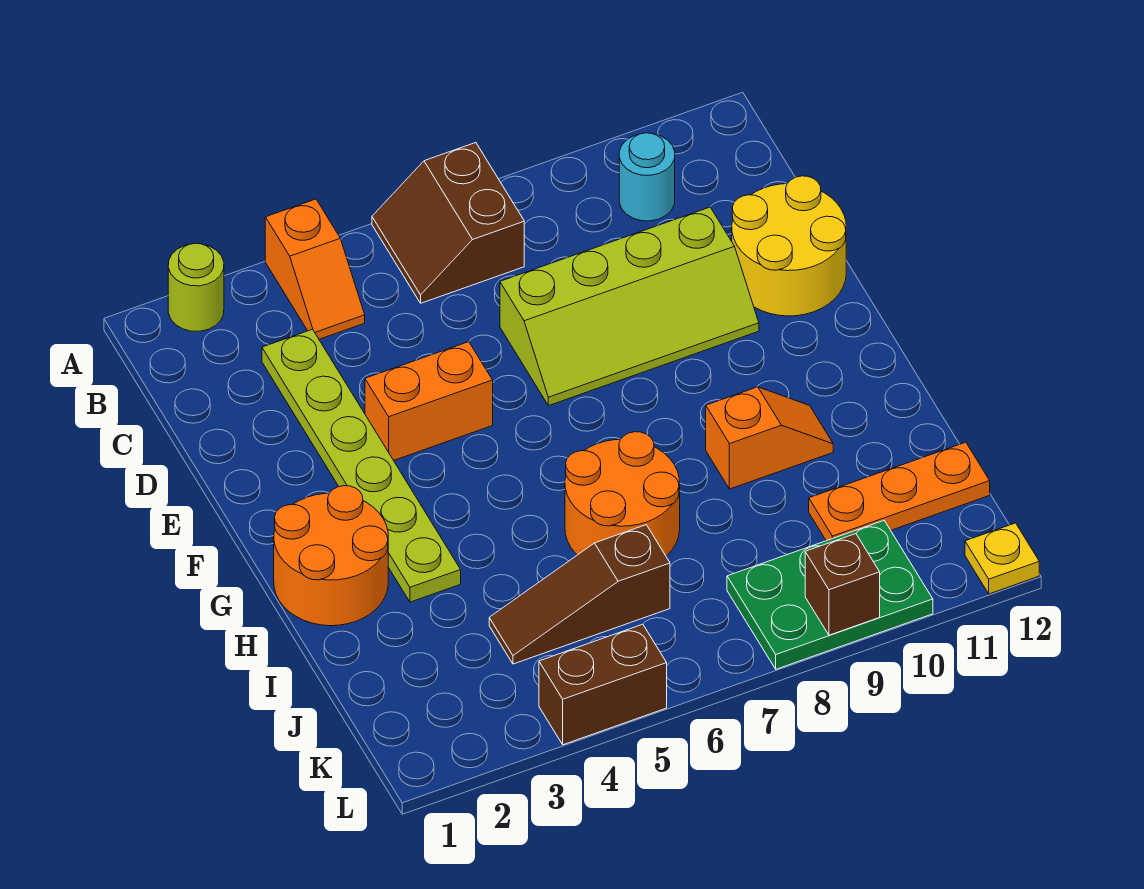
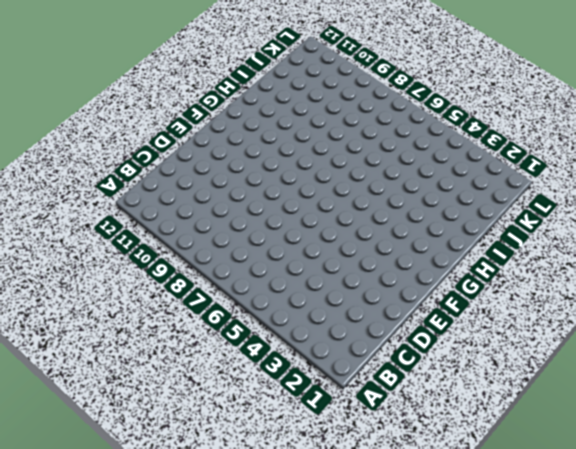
none -> lime round brick A2 level 1
none -> orange slope A4:B4 level 1 top A
none -> brown slope A6:B7 level 1 top 7

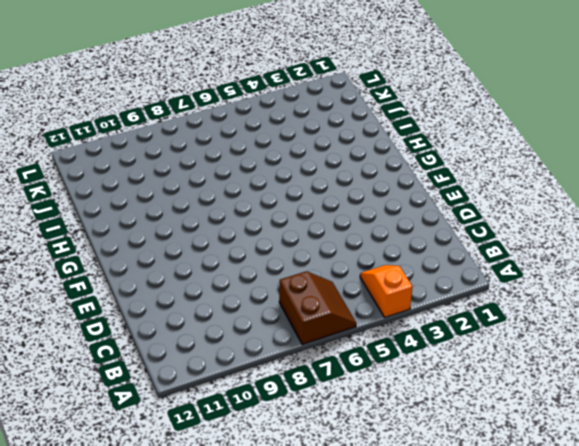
none -> lime round brick A2 level 1
none -> cyan round brick B10 level 1
none -> lime plate C3:H3 level 1

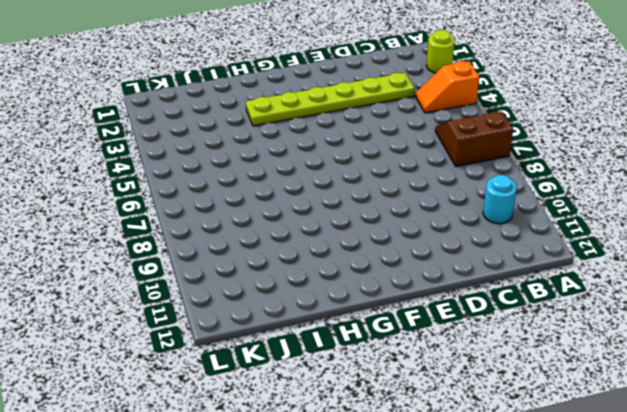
none -> lime slope D7:E10 level 1 top D
none -> yellow round brick D11:E12 level 1
none -> orange brick E4:E5 level 1

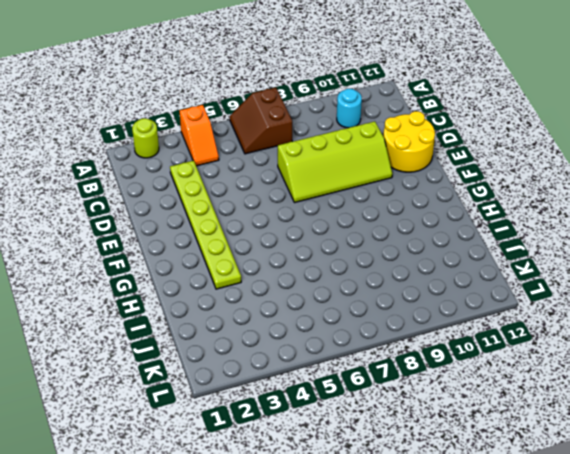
none -> orange brick E4:E5 level 1
none -> orange round brick G1:H2 level 1
none -> orange round brick H6:I7 level 1

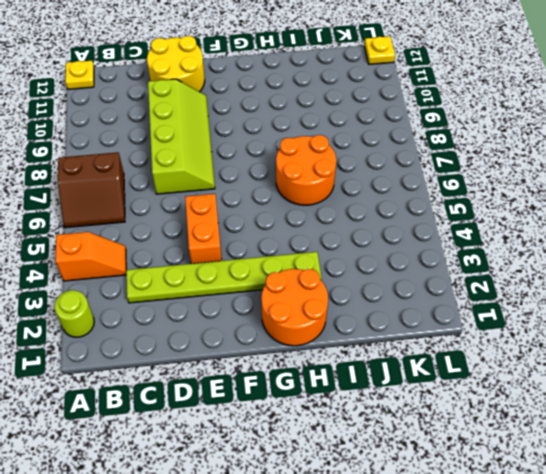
yellow plate A12 level 1 -> none
none -> cyan round brick B10 level 1
none -> orange slope H9:H10 level 1 top 9
none -> brown slope J4:J6 level 1 top 6

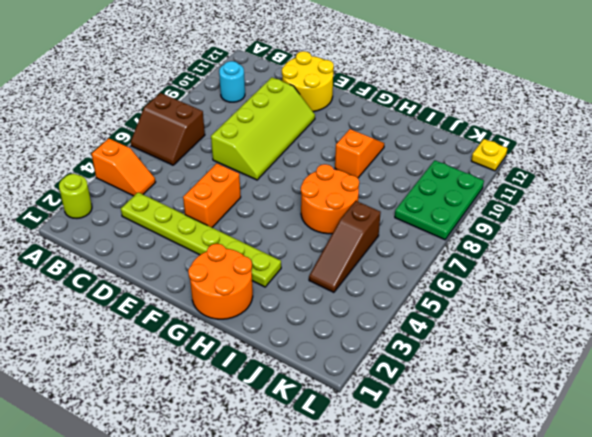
none -> orange plate J10:J12 level 1
none -> brown brick L4:L5 level 1
none -> brown brick L9 level 2

